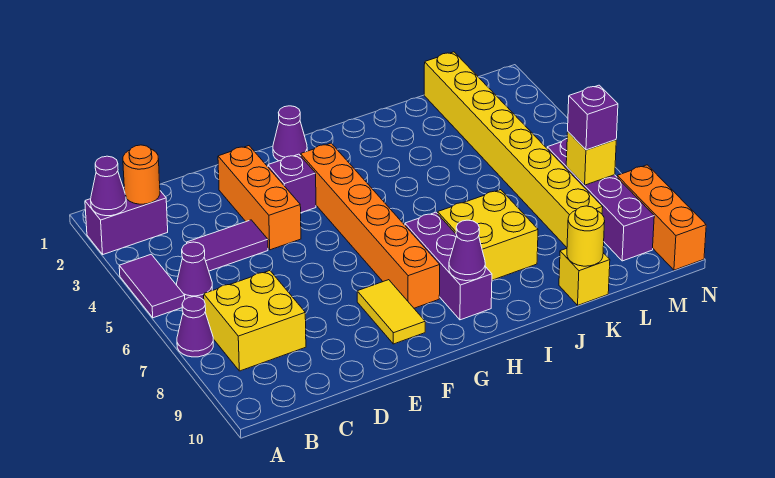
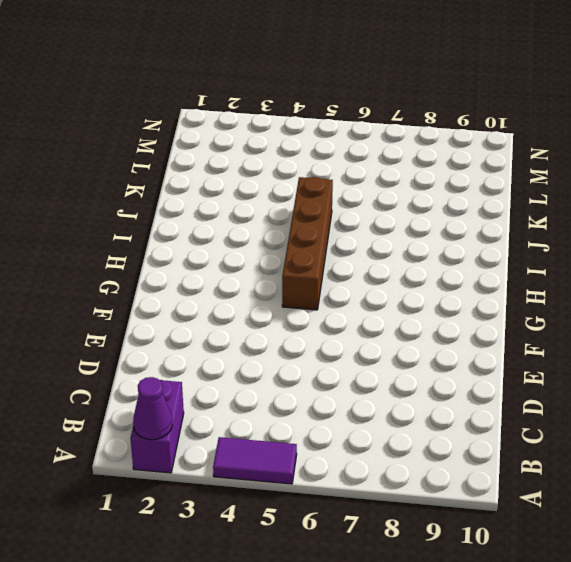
brown brick G5:J5 level 1 -> orange brick G3:G8 level 1
none -> purple cone A7 level 1
none -> purple cone B5 level 1
none -> yellow brick B7:C8 level 1

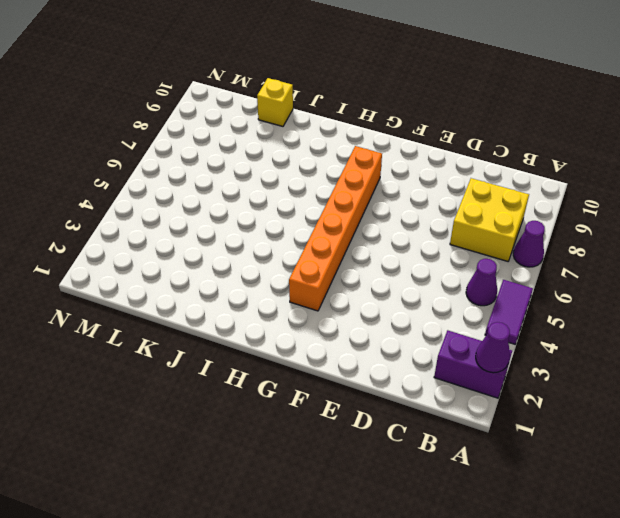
none -> purple tile C4:D4 level 1
none -> orange brick E2:E4 level 1
none -> purple brick F3 level 1

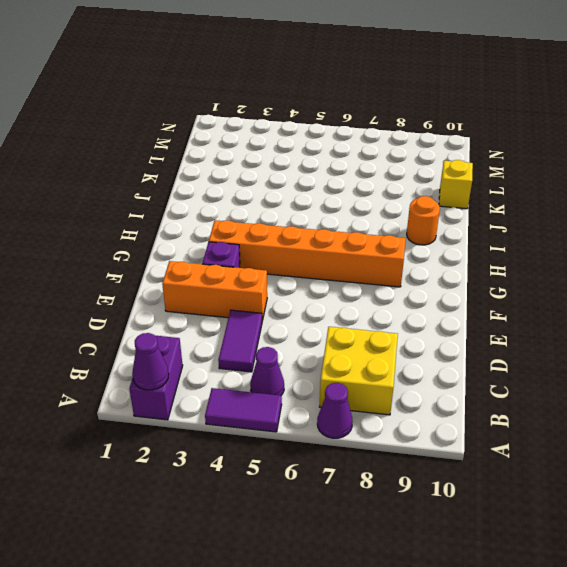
orange round brick I9 level 1 -> orange round brick B2 level 2
none -> yellow tile F8:F9 level 1
none -> purple cone G1 level 1
none -> purple brick H7:H9 level 1

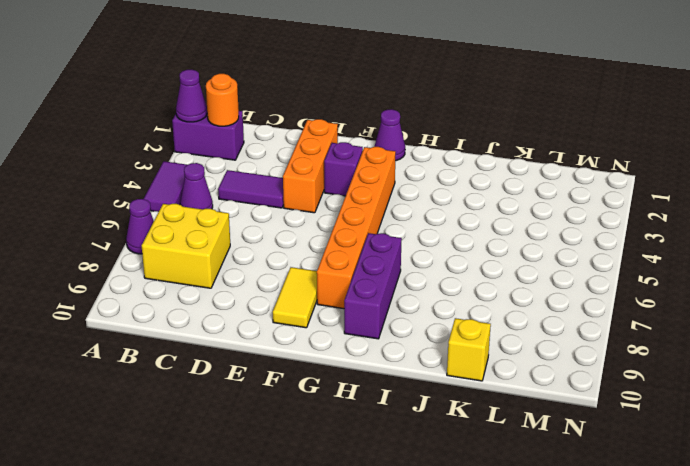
none -> yellow brick I7:J8 level 1
none -> yellow brick L1:L8 level 1
none -> purple brick M6:M9 level 1

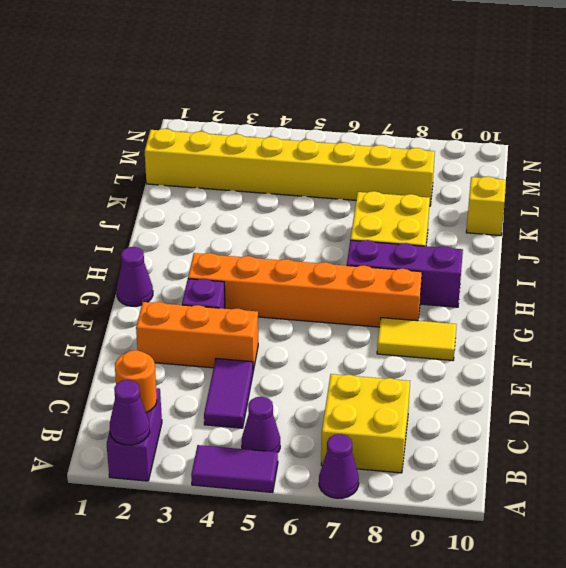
none -> purple brick M6:M9 level 1
none -> orange brick N8:N10 level 1
none -> purple cone H9 level 2

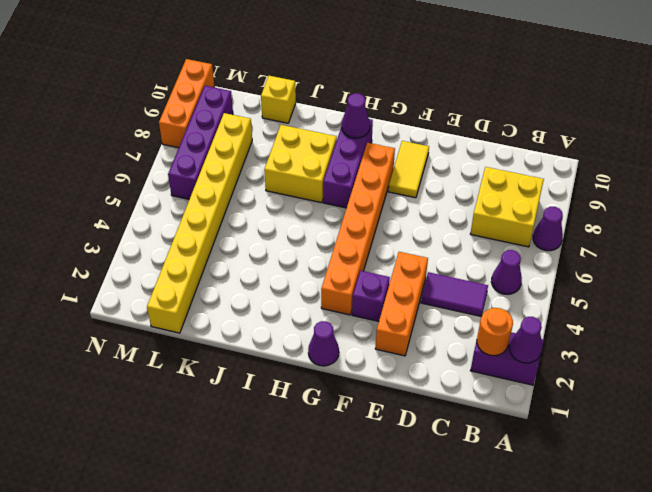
none -> purple tile A4:A5 level 1
none -> yellow round brick K10 level 2
none -> yellow brick M7 level 2

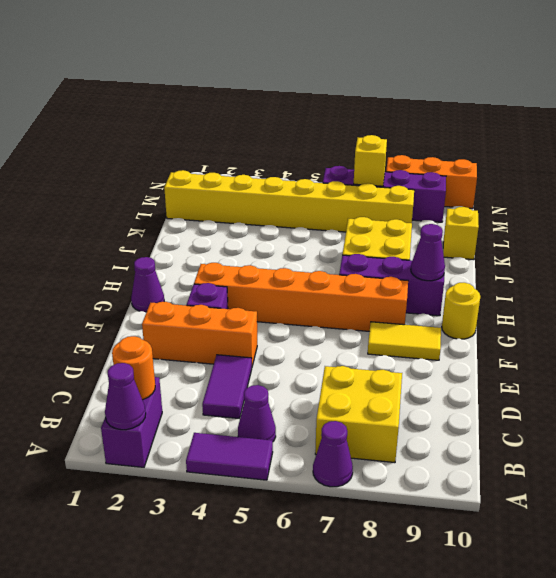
yellow round brick G10 level 1 -> yellow round brick K10 level 2
none -> purple brick M7 level 3

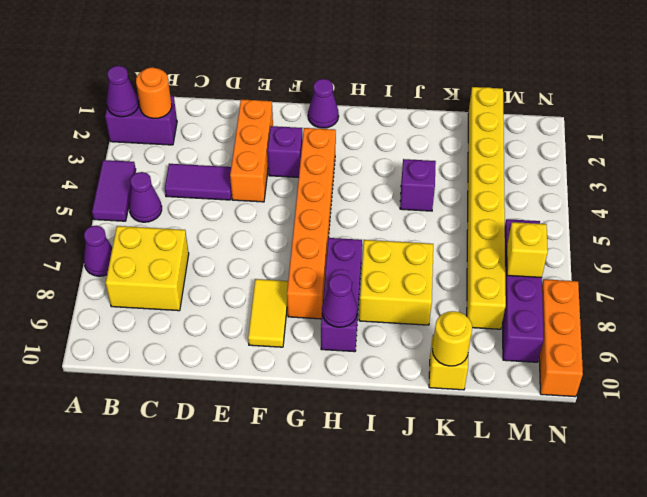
purple brick J4 level 1 -> purple brick M7 level 3

